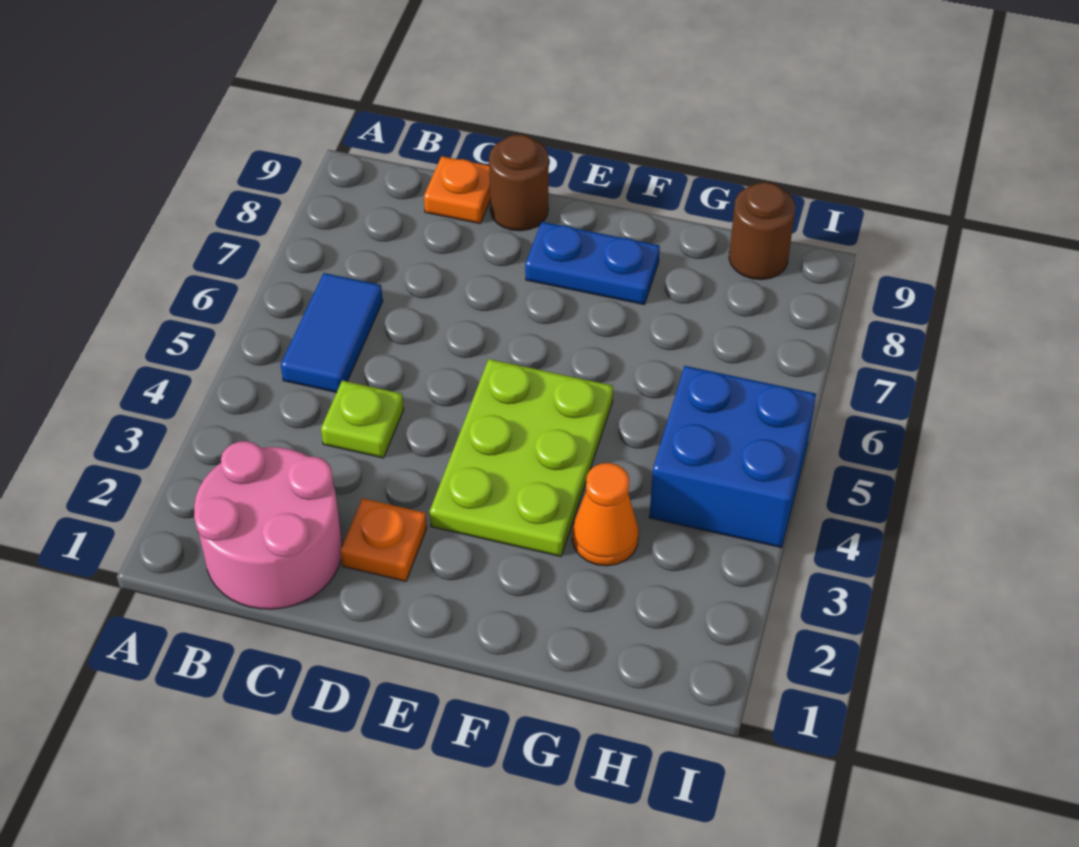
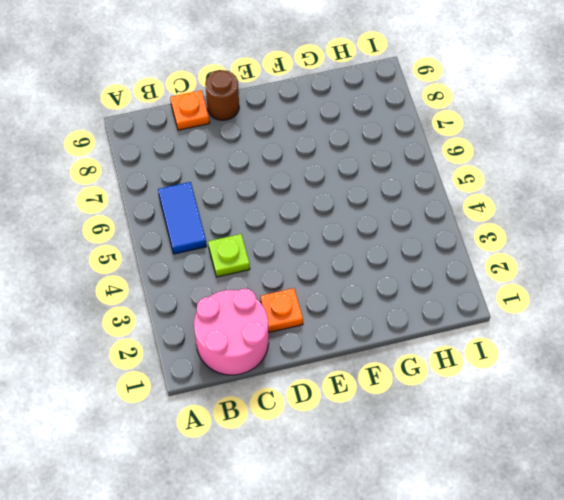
none -> lime plate E3:F5 level 1
none -> blue plate E8:F8 level 1

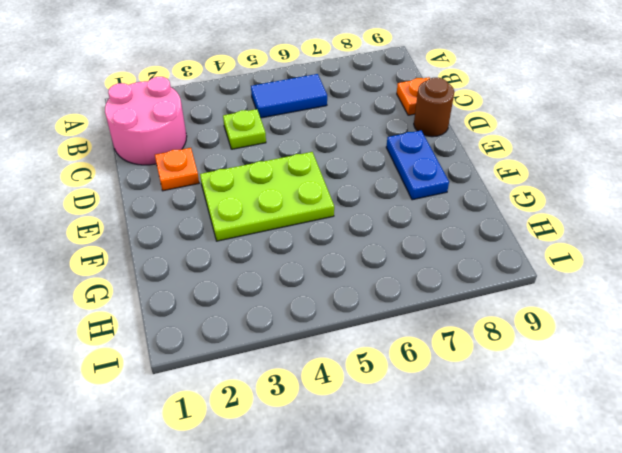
none -> orange cone G3 level 1
none -> blue brick H4:I5 level 1

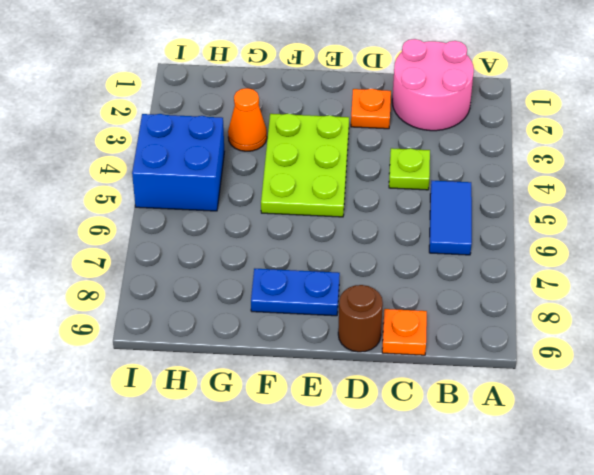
none -> brown round brick H9 level 1

